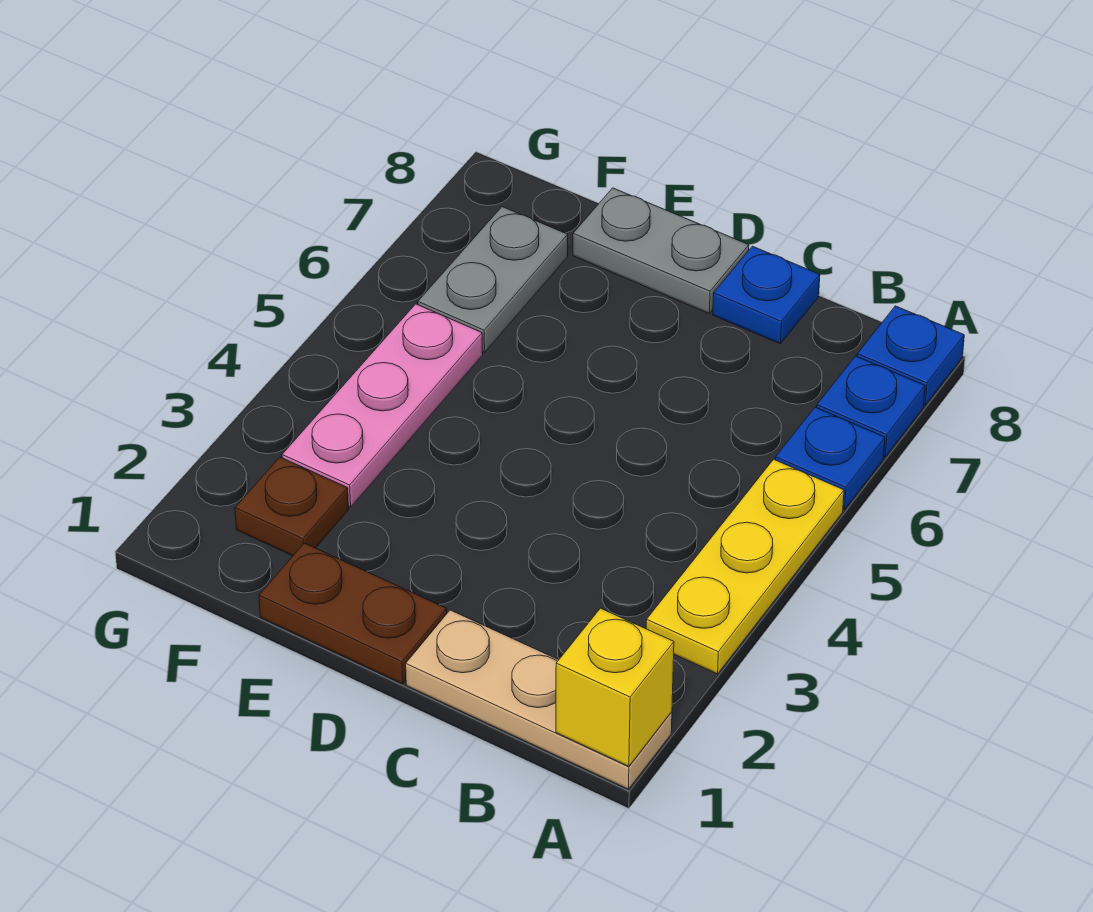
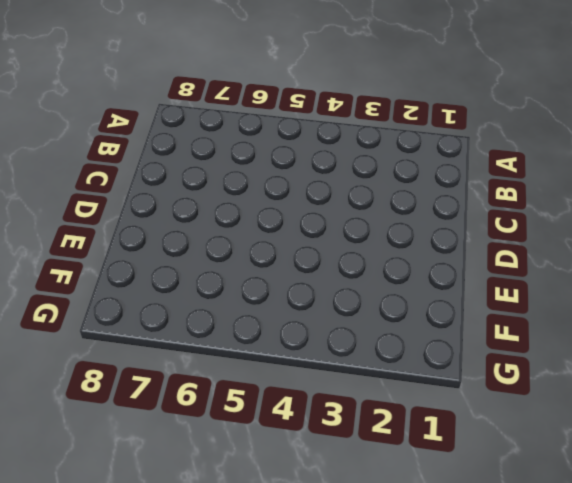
none -> tan plate A1:C1 level 1
none -> yellow plate A3:A5 level 1
none -> blue plate A6 level 1

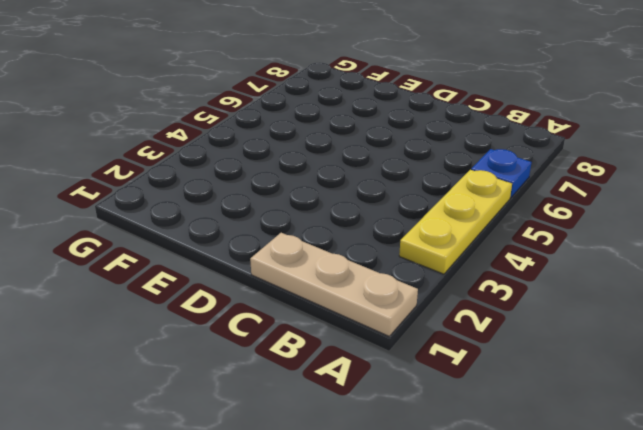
none -> blue plate A7 level 1
none -> blue plate A8 level 1
none -> blue plate C8 level 1

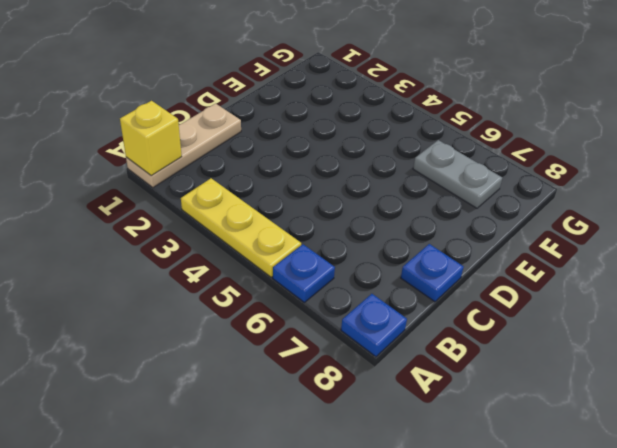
none -> blue plate A7 level 1
none -> brown plate D1:E1 level 1
none -> grey plate D8:E8 level 1

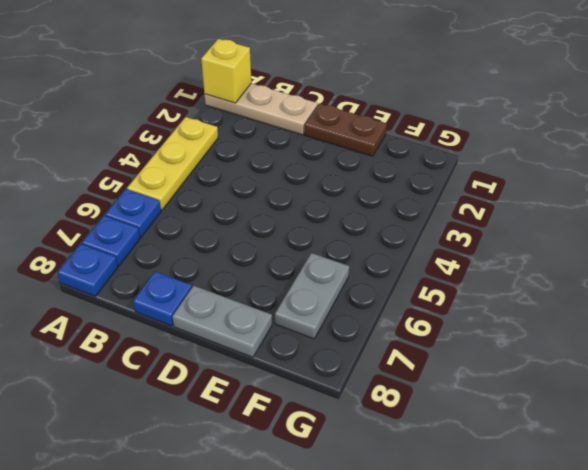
none -> brown plate F2 level 1
none -> pink plate F3:F5 level 1

